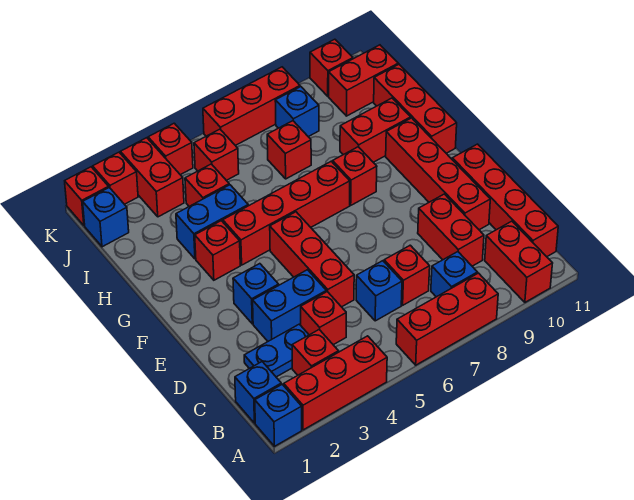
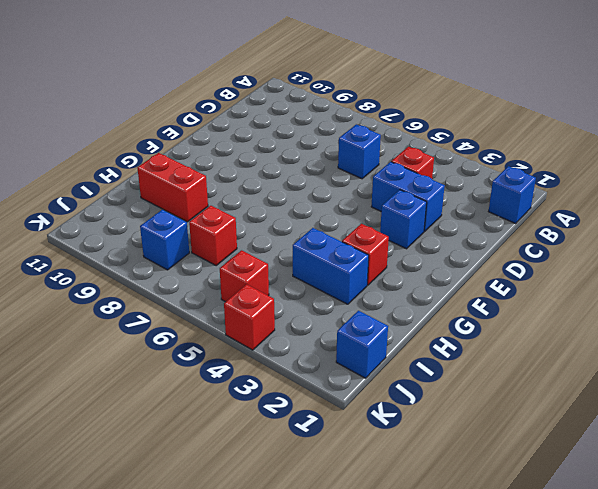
none -> blue brick A1 level 1
none -> red brick A2:A4 level 1
none -> red brick A6:A8 level 1
none -> red brick A10:B10 level 1

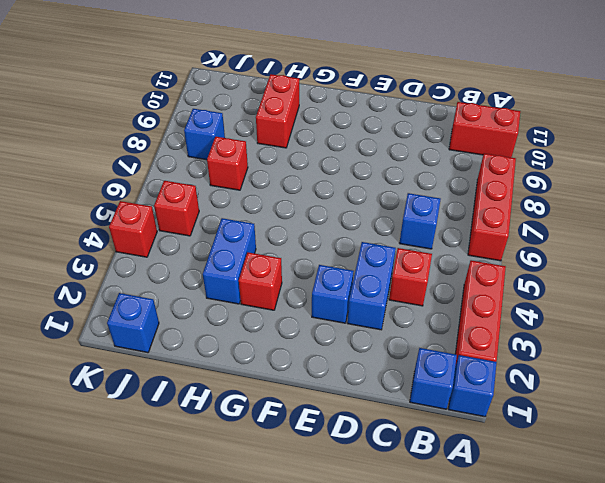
none -> red brick B3 level 1
none -> blue brick B8 level 1
none -> red brick B11:E11 level 1
none -> blue plate C2:C3 level 1

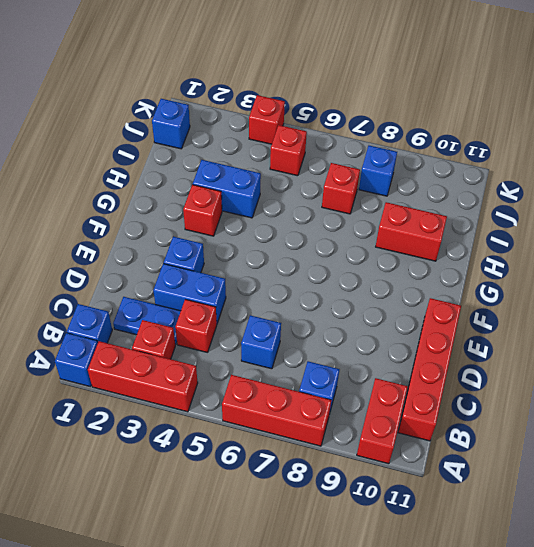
none -> red brick C7 level 1
none -> red brick C9:D9 level 1
none -> red brick D5:F5 level 1
none -> red brick D10:G10 level 1

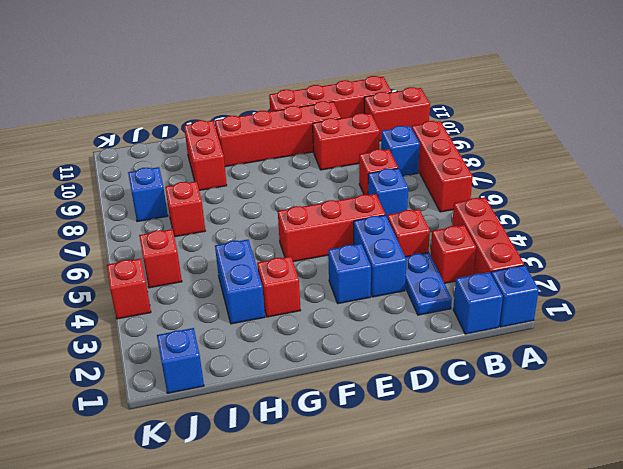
none -> red brick G4:G7 level 1
none -> red brick G8 level 1
none -> red brick G11:I11 level 1
none -> red brick I4 level 1

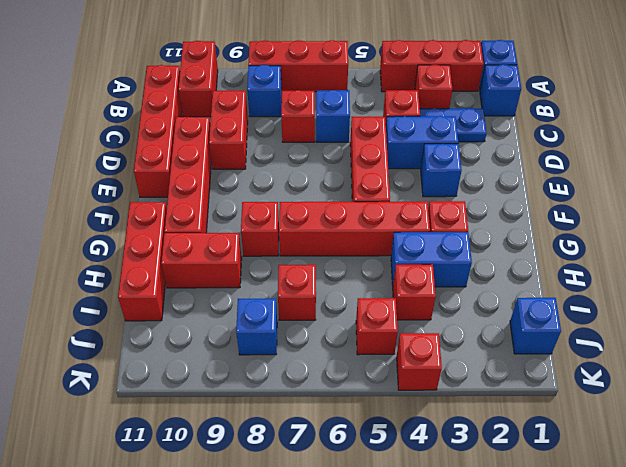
none -> red brick J3:K3 level 1
none -> red brick J10:J11 level 1
none -> red brick K1 level 1
none -> red brick K2 level 1

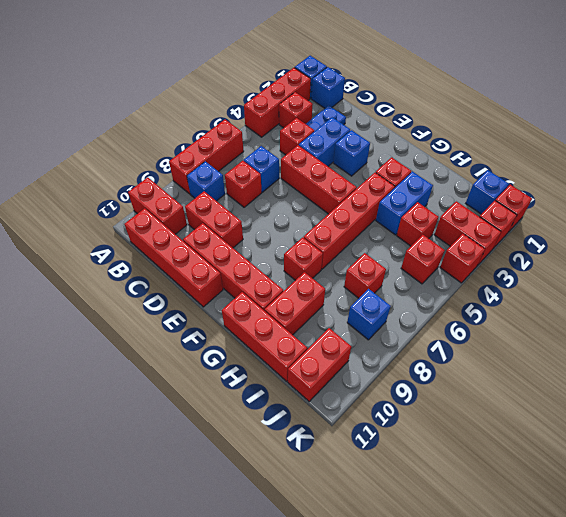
none -> red brick K6:K8 level 1
none -> red brick K10 level 1

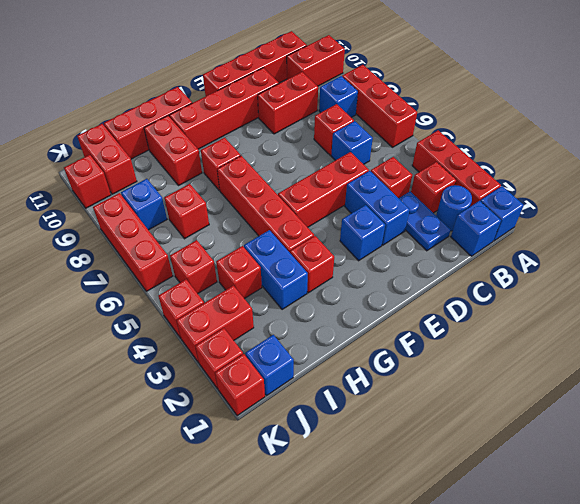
blue round brick B2 level 1 -> none

